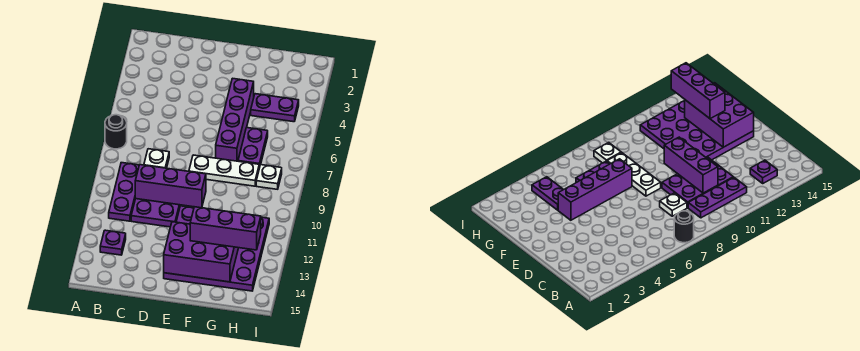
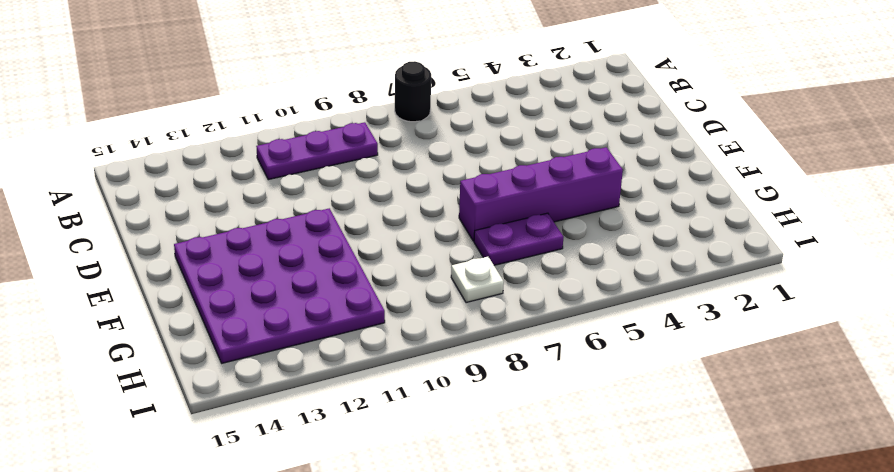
none -> purple plate B13 level 1
none -> white plate C8 level 1
none -> purple plate C9:D11 level 1

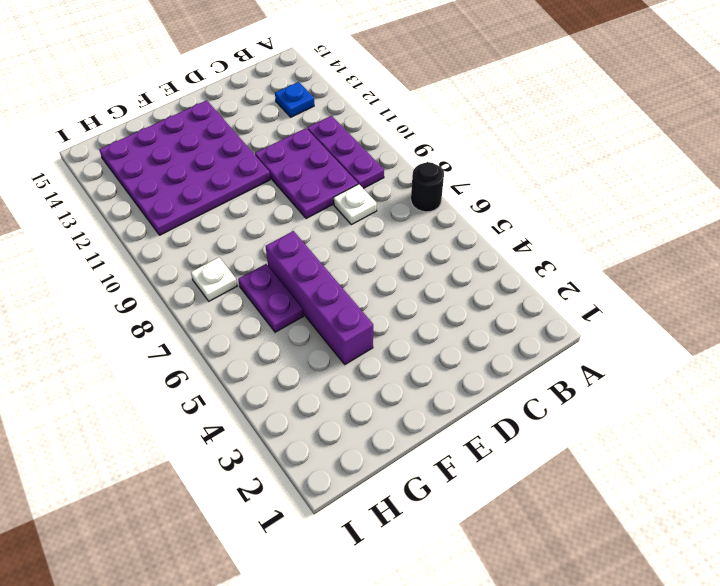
blue plate B13 level 1 -> purple plate B13 level 1
none -> white plate E8:G8 level 1
none -> purple plate G4:H4 level 1
none -> purple brick C10:E10 level 2

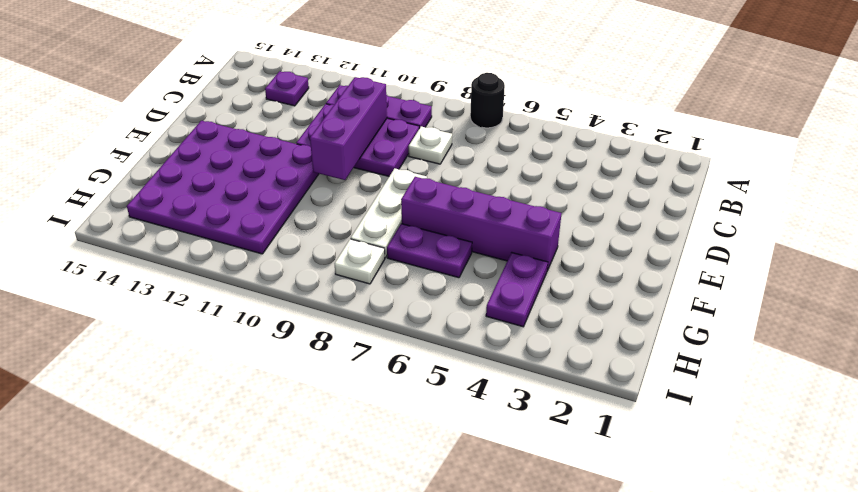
none -> purple brick E13:G14 level 2
none -> purple brick F13:H13 level 3

